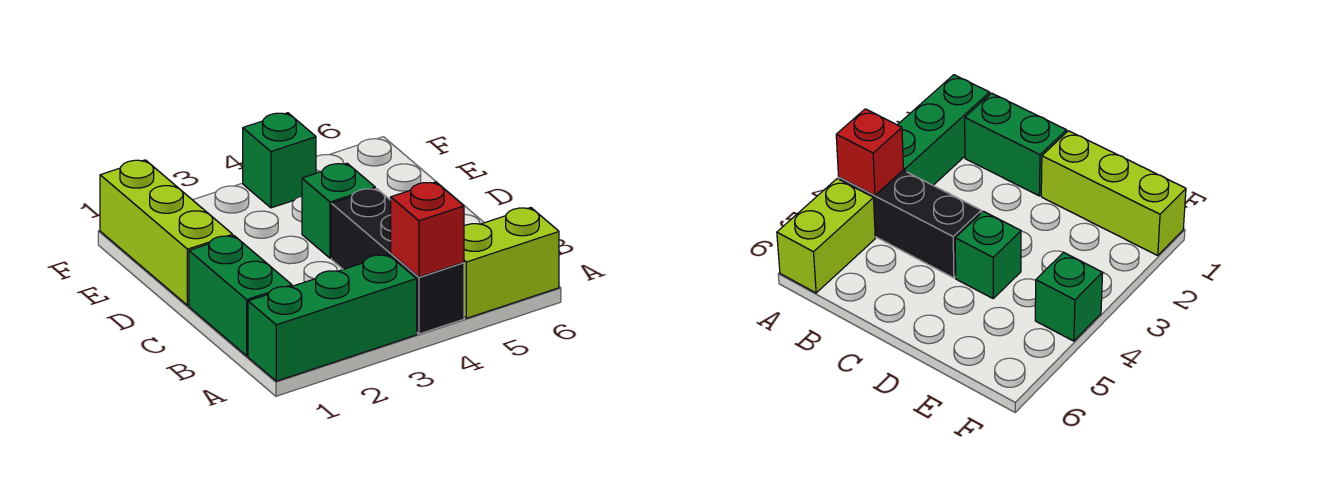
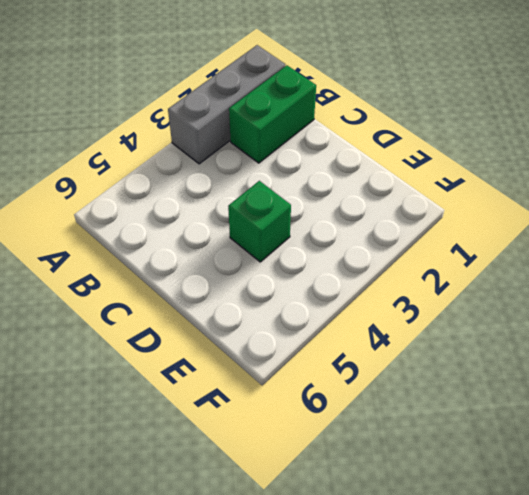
grey brick A1:A3 level 1 -> green brick A1:A3 level 1
green brick B1:B2 level 1 -> green brick B1:C1 level 1
none -> black brick A4:C4 level 1
none -> lime brick A5:A6 level 1

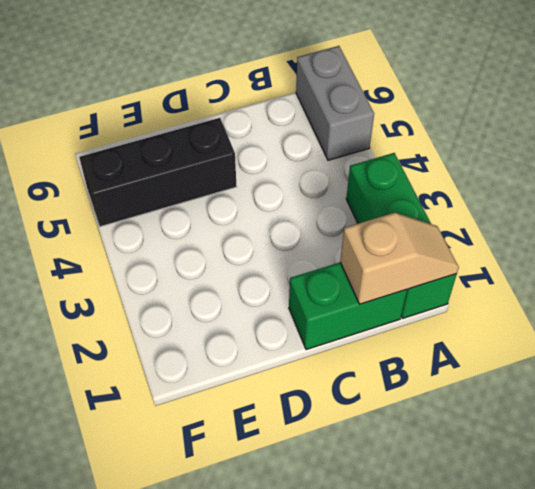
tan slope A1:B1 level 2 top B -> none
grey brick A5:A6 level 1 -> lime brick A5:A6 level 1
black brick D5:F5 level 1 -> black brick A4:C4 level 1
none -> lime brick D1:F1 level 1
none -> green brick D4 level 1

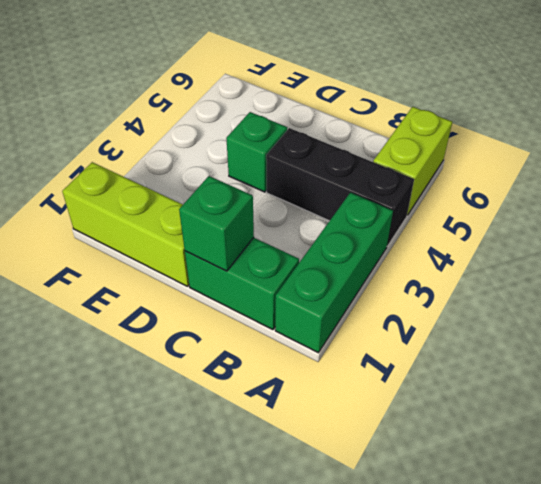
green brick C1 level 2 -> green brick F4 level 1
none -> red brick A4 level 2

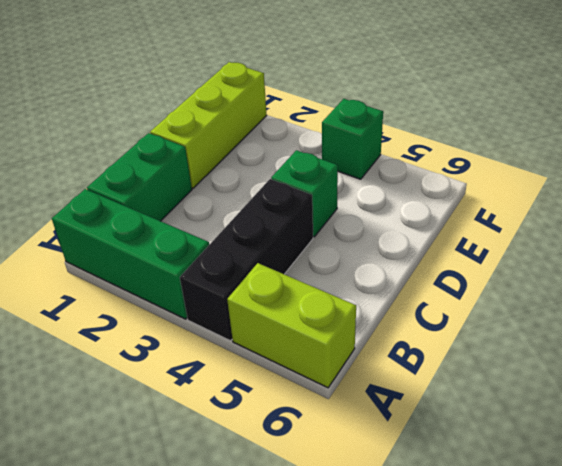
none -> red brick A4 level 2

